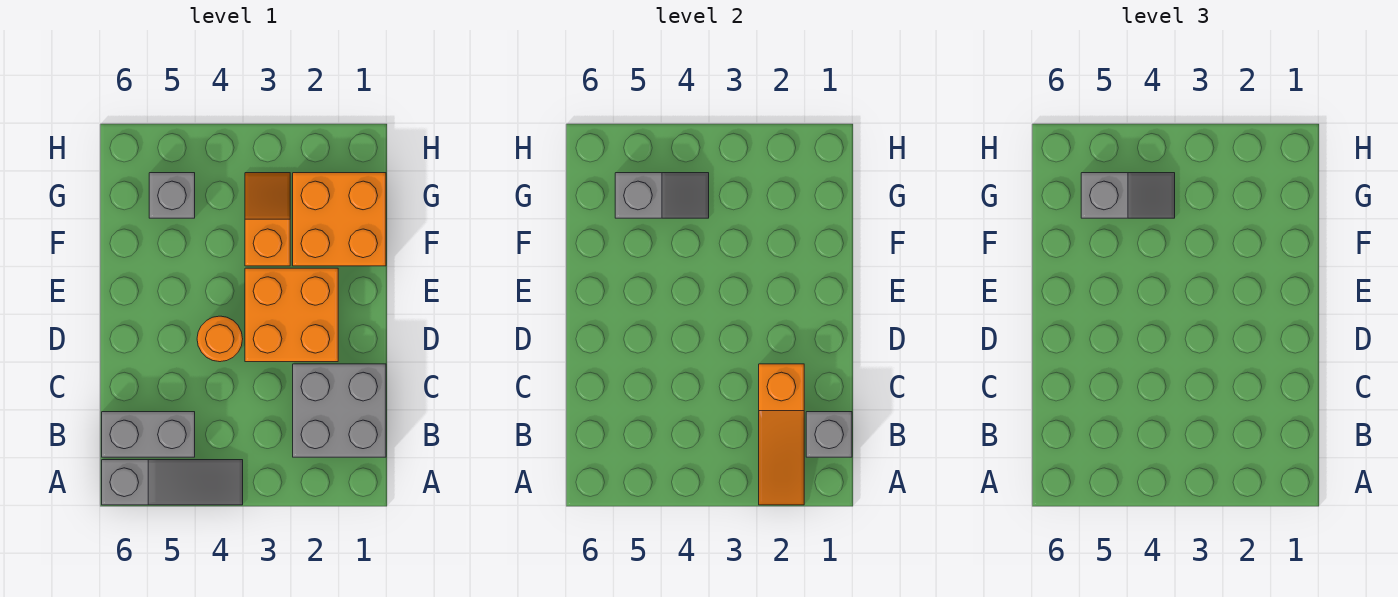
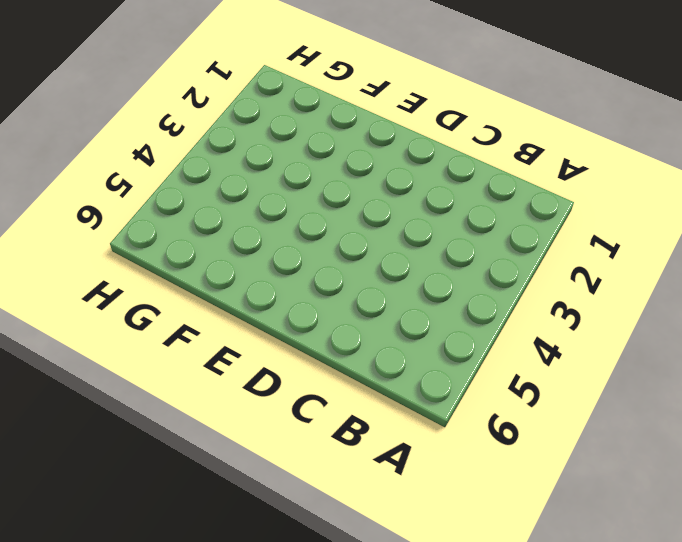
none -> grey slope A4:A6 level 1 top 6
none -> grey brick B1:C2 level 1
none -> grey brick B5:B6 level 1

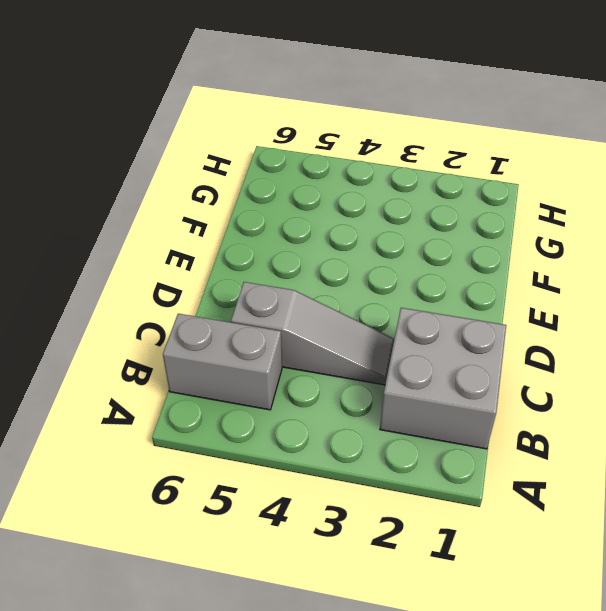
grey slope C3:C5 level 1 top 5 -> grey slope A4:A6 level 1 top 6
none -> orange brick D2:E3 level 1
none -> orange round brick D4 level 1
none -> orange brick F1:G2 level 1

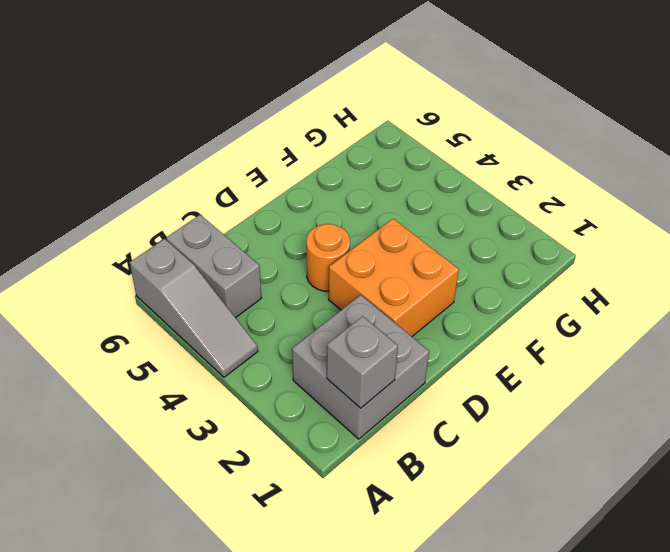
none -> orange brick F1:G2 level 1
none -> orange slope F3:G3 level 1 top F
none -> grey brick G5 level 1

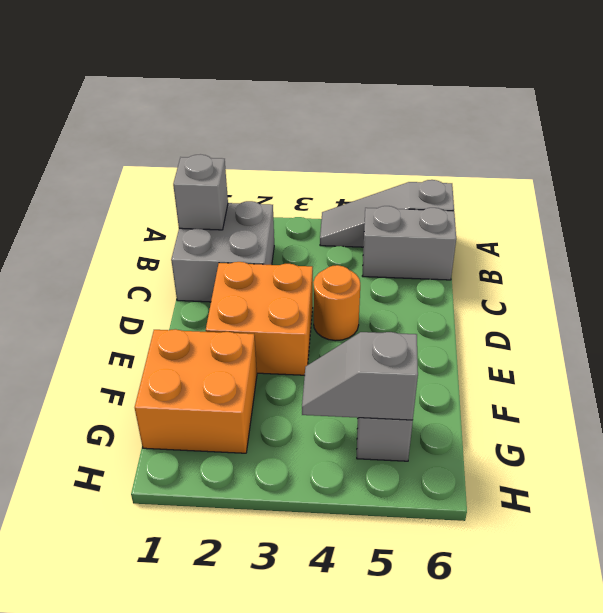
none -> orange slope F3:G3 level 1 top F
none -> orange slope A2:C2 level 2 top C
none -> grey slope G4:G5 level 3 top 5

